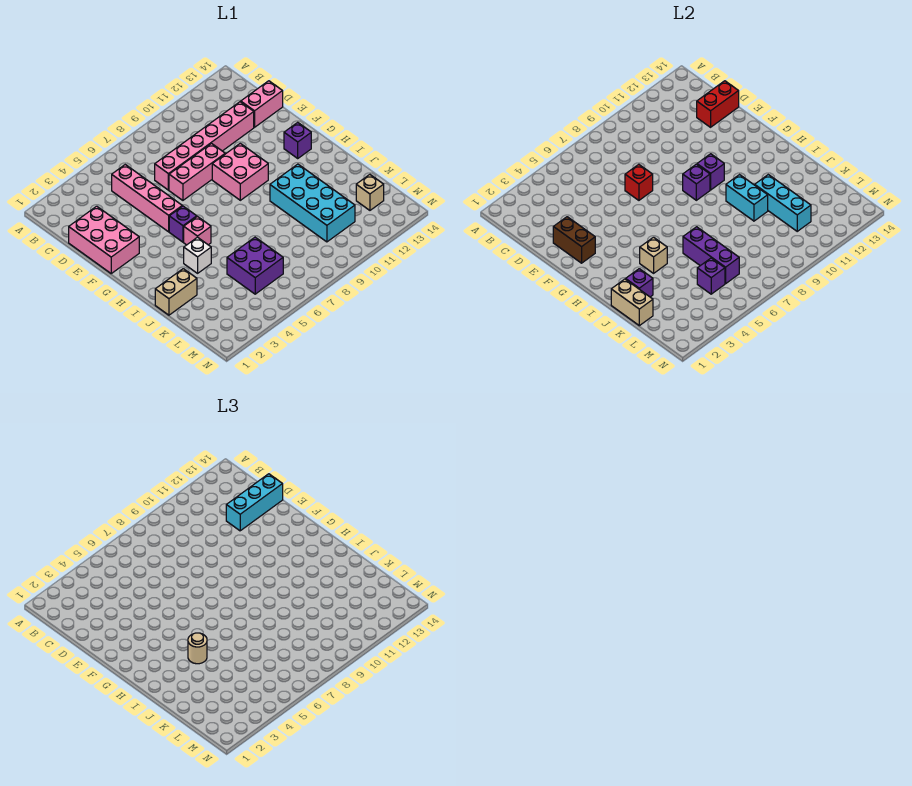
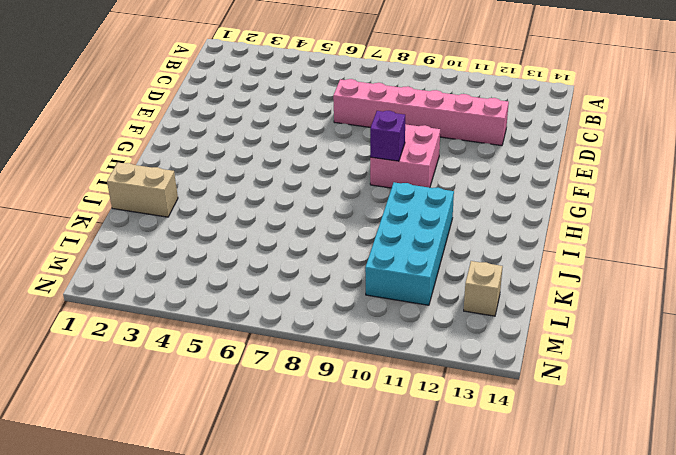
none -> pink brick C5:F5 level 1
none -> pink brick D1:F2 level 1
none -> pink brick D13:D14 level 1

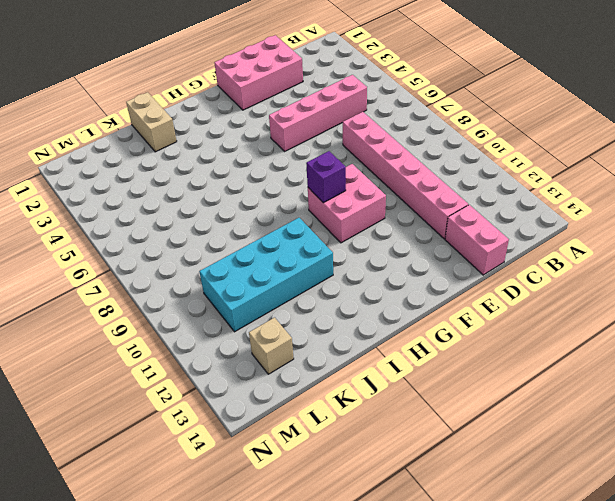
none -> pink brick E7:E9 level 1
none -> purple brick G5 level 1
none -> purple brick G13 level 1

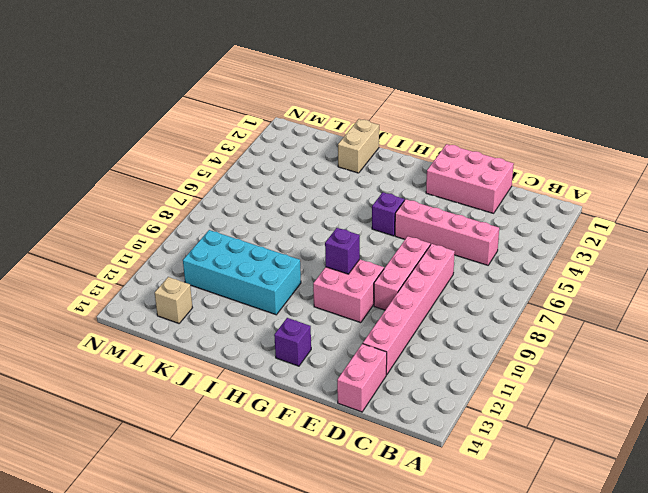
none -> pink brick H5 level 1
none -> white brick I4 level 1
none -> purple brick K5:L6 level 1

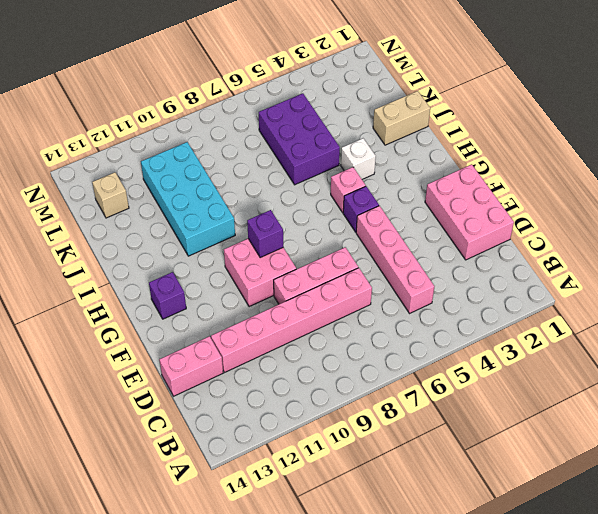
purple brick J5:L6 level 1 -> purple brick K5:L6 level 1
none -> red brick D13:D14 level 2
none -> brown brick E2:F2 level 2
none -> red brick E7 level 2

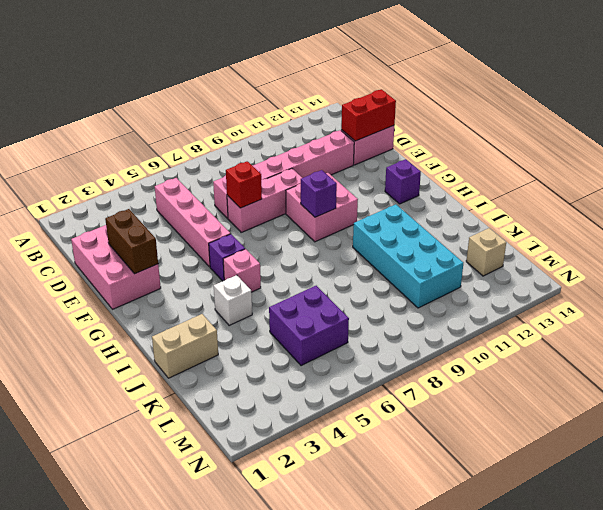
none -> purple brick G10 level 2
none -> tan brick I4 level 2
none -> cyan brick I10:J10 level 2

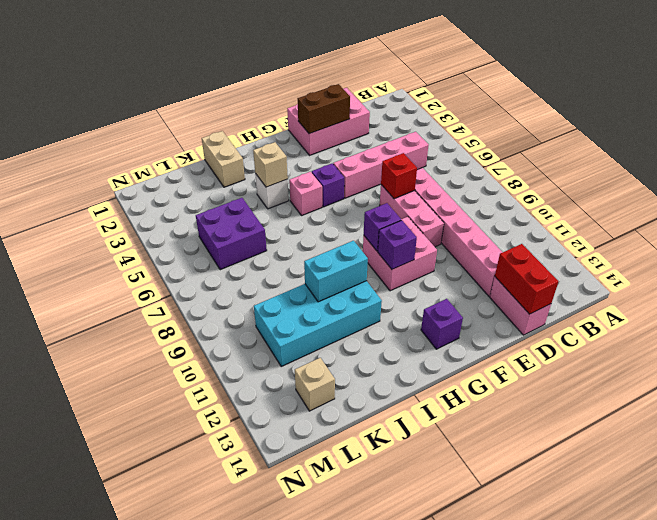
none -> tan brick J1:K1 level 2
none -> purple brick J2 level 2
none -> purple brick J6:L6 level 2

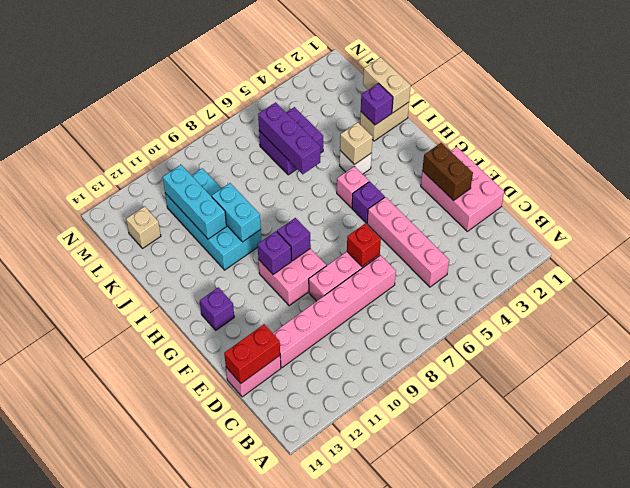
none -> purple brick L5 level 2
none -> cyan brick D12:D14 level 3
none -> tan round brick I4 level 3

